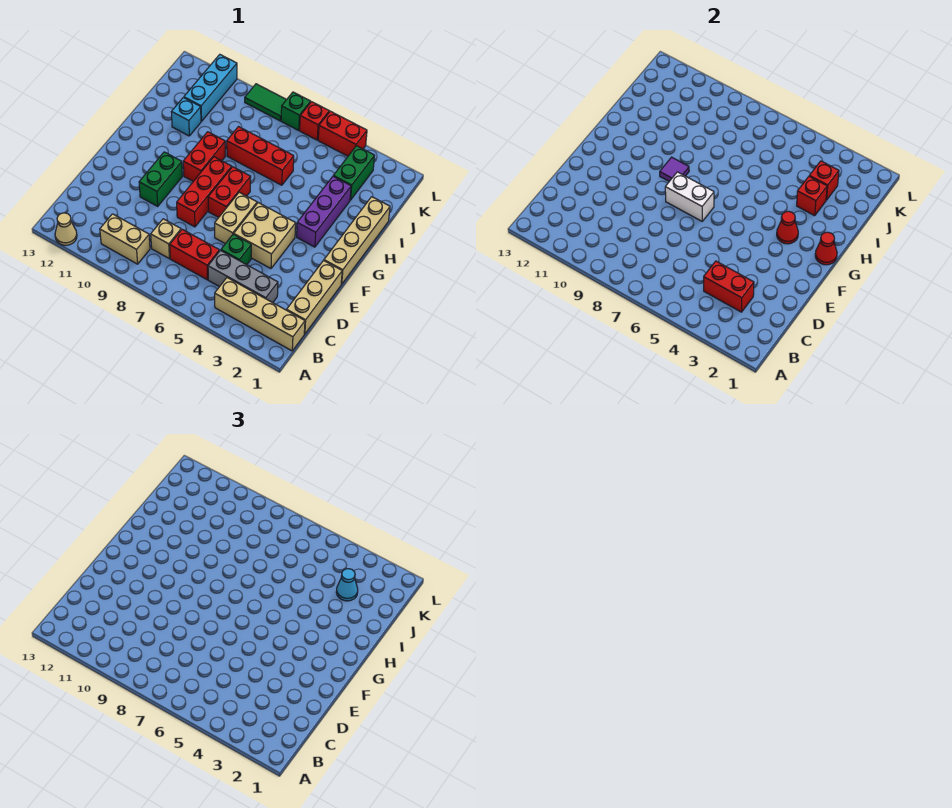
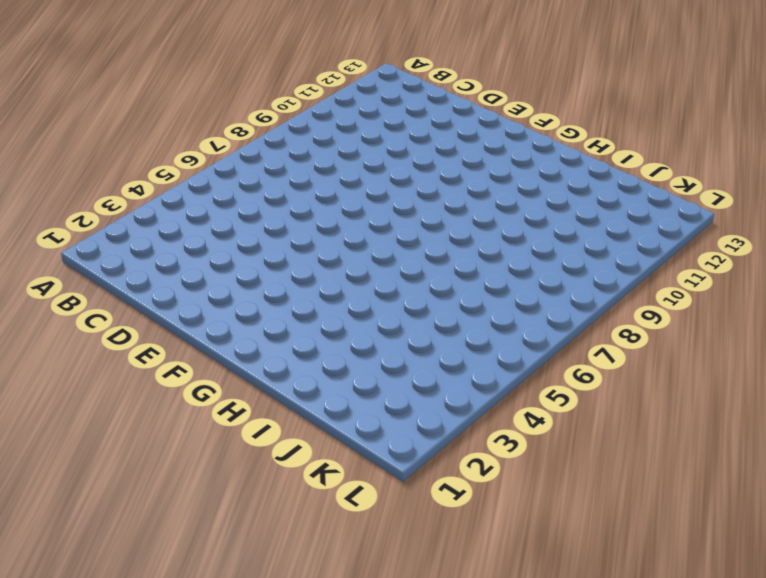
none -> tan cone A12 level 1
none -> tan brick B1:B4 level 1
none -> tan brick B9:B10 level 1
none -> tan brick C1:E1 level 1

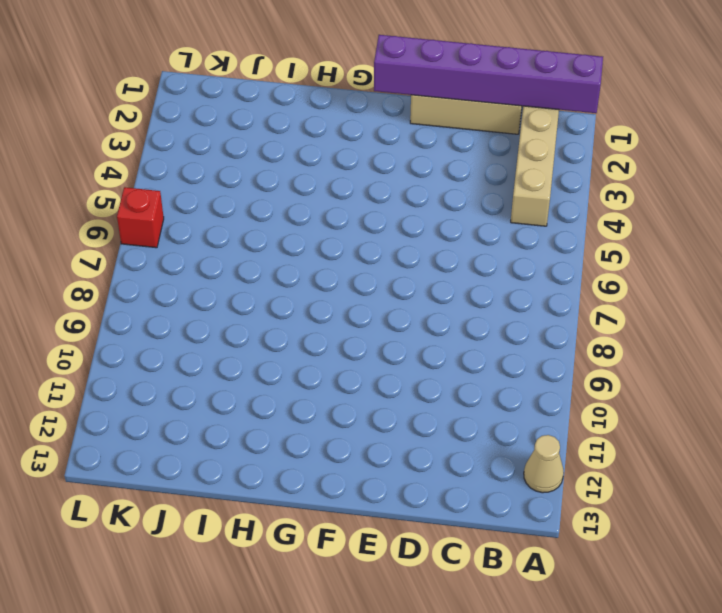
purple brick A1:F1 level 2 -> none
none -> tan brick B9:B10 level 1
none -> grey brick C3:C5 level 1
none -> red brick C6:C7 level 1
none -> tan brick C8 level 1

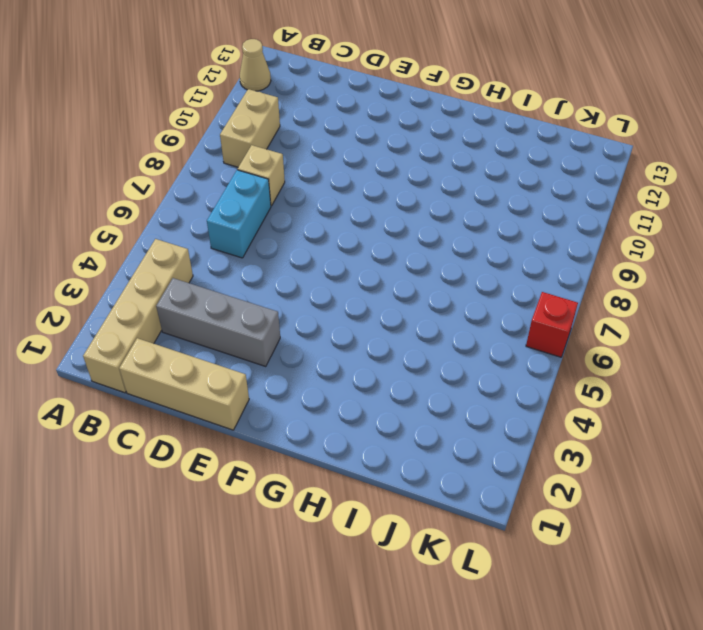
grey brick C3:E3 level 1 -> grey brick C3:C5 level 1
cyan brick C6:C7 level 1 -> red brick C6:C7 level 1
none -> green brick D5 level 1
none -> tan brick E4:F5 level 1
none -> tan brick E6:F6 level 1
none -> red brick E8:G8 level 1

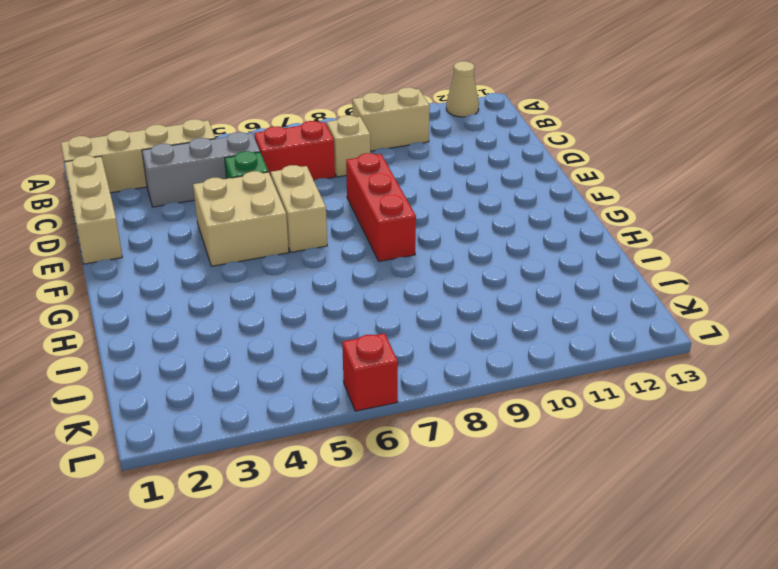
none -> green brick E10:F10 level 1
none -> tan brick F1:I1 level 1
none -> red brick F7:G7 level 1
none -> purple brick G3:I3 level 1

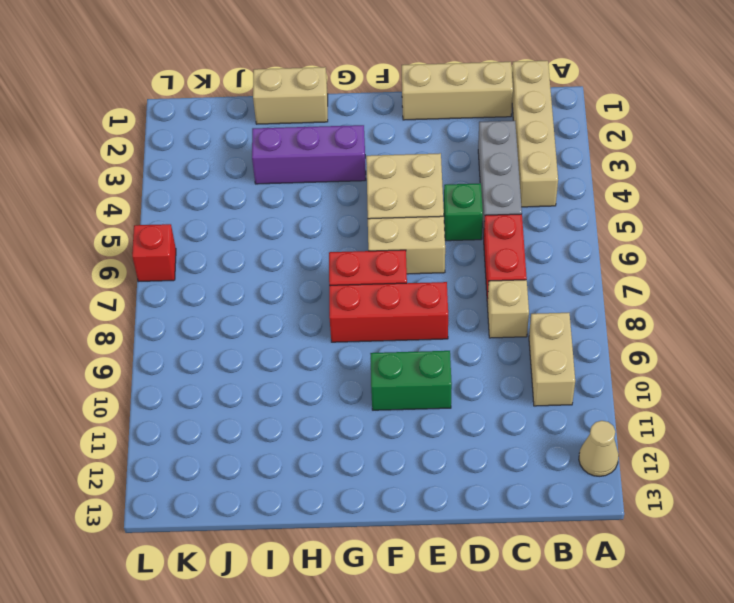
tan brick H1:I1 level 1 -> tan brick F1:I1 level 1
none -> red brick G9:H9 level 1
none -> red brick I6:I8 level 1
none -> cyan brick I11 level 1
none -> green brick J3:K3 level 1

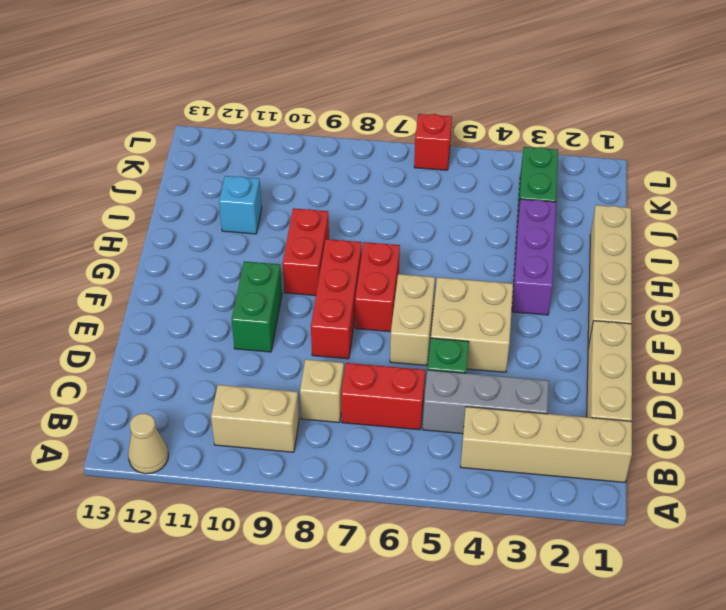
none -> red brick I6:I8 level 1
none -> cyan brick J11:L11 level 1
none -> red brick L4:L5 level 1
none -> green brick L7 level 1

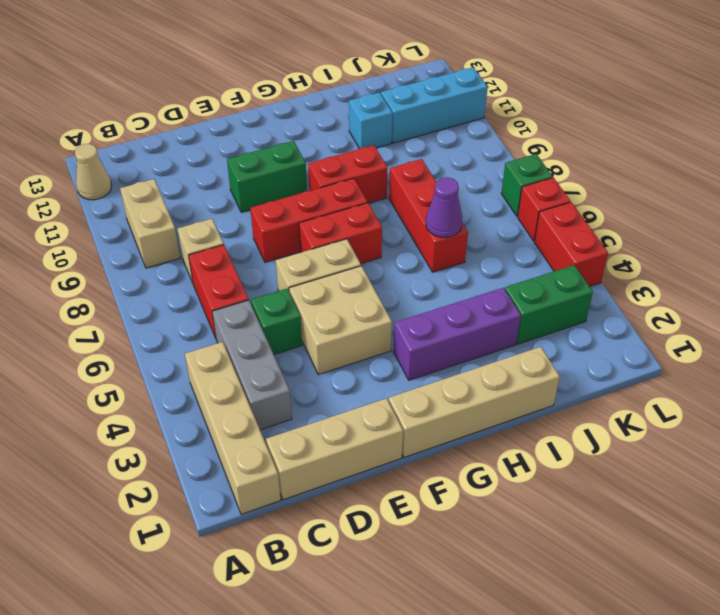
purple cone I6 level 2 -> none
none -> green tile L8:L9 level 1
none -> red brick C3:C4 level 2
none -> white brick F7:F8 level 2
none -> red cone G1 level 2

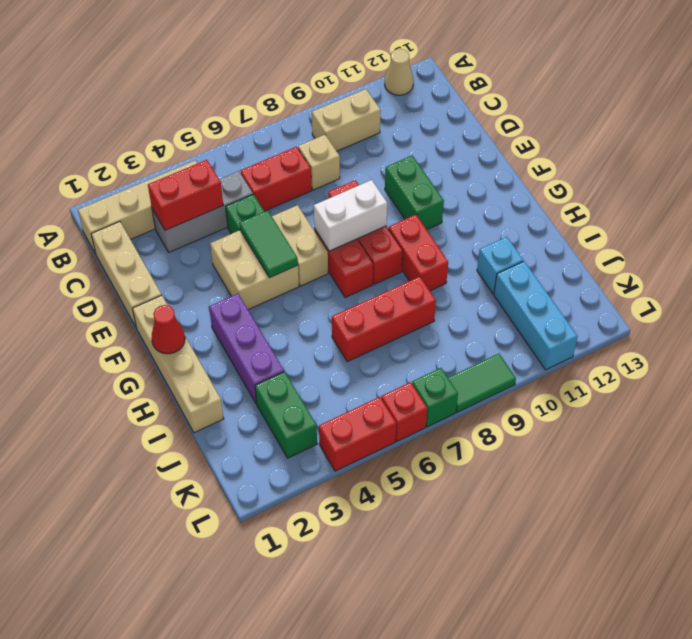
green tile E5:F5 level 2 -> none
none -> red cone G3 level 2
none -> purple tile G9 level 2
none -> red brick I3 level 2
none -> red brick J3 level 2

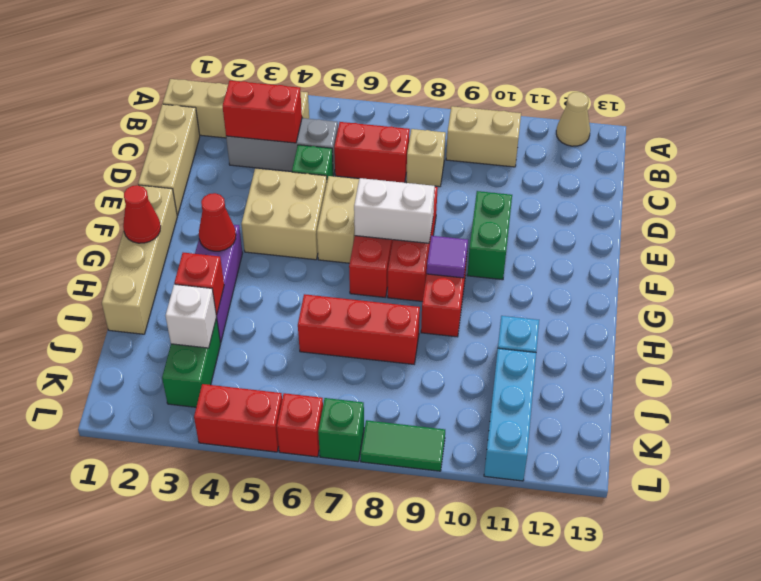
white brick J3 level 2 -> red brick J3 level 2
none -> cyan cone J3 level 3

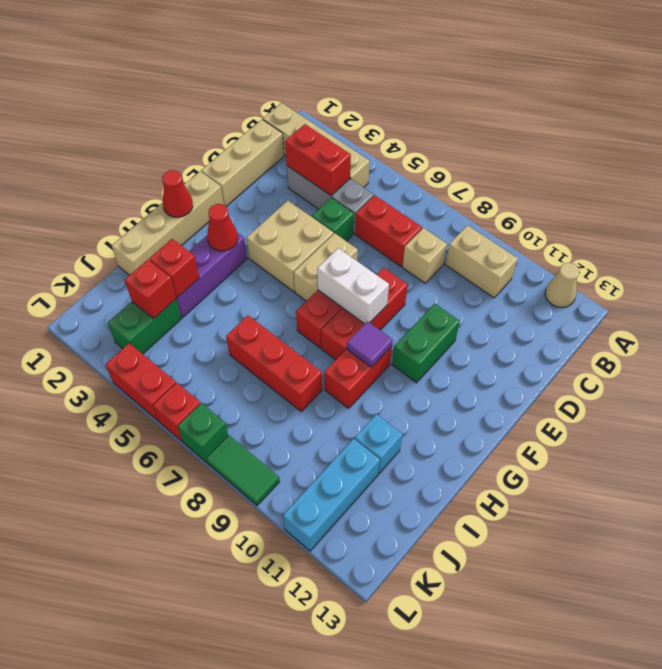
none -> cyan cone J3 level 3

